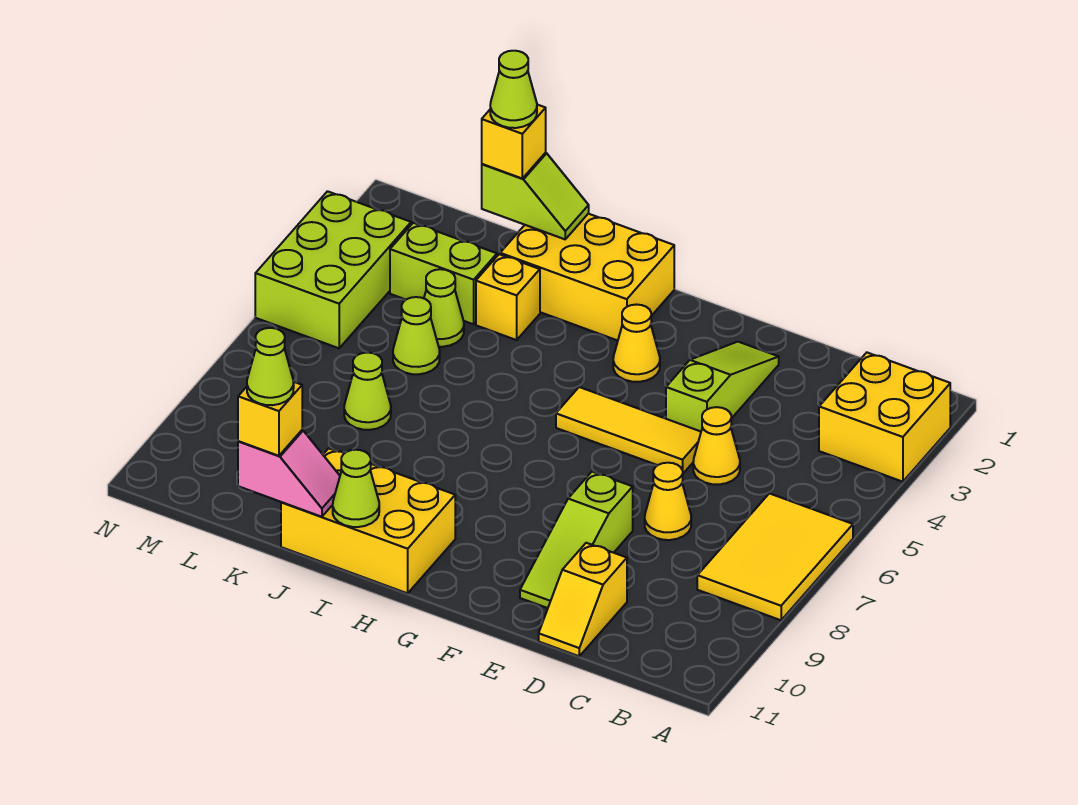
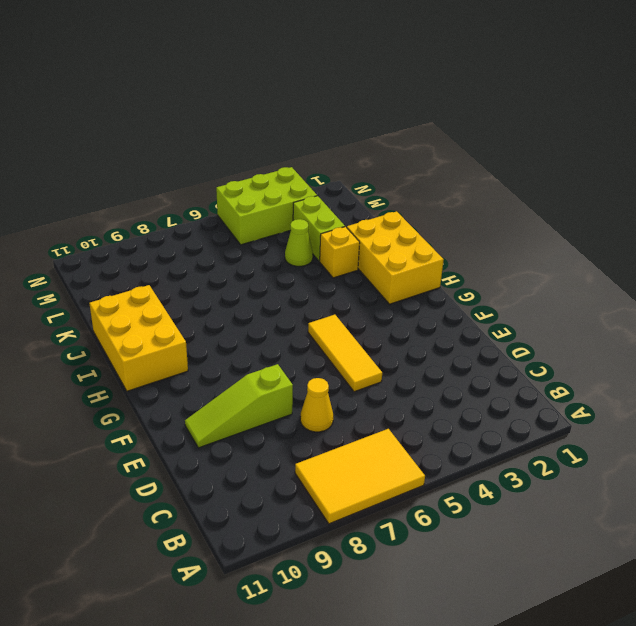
none -> yellow brick A2:B3 level 1
none -> yellow cone D5 level 1
none -> yellow slope D10:D11 level 1 top 10

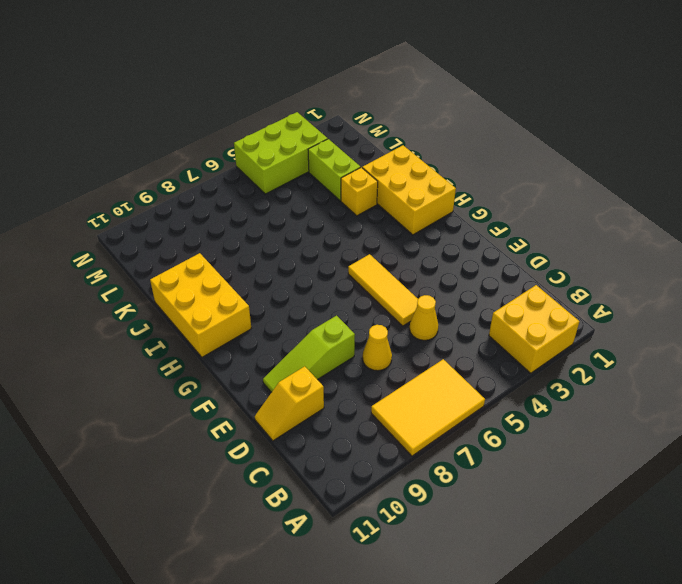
none -> lime slope E2:E4 level 1 top 4
none -> yellow cone G3 level 1
none -> lime cone K4 level 1

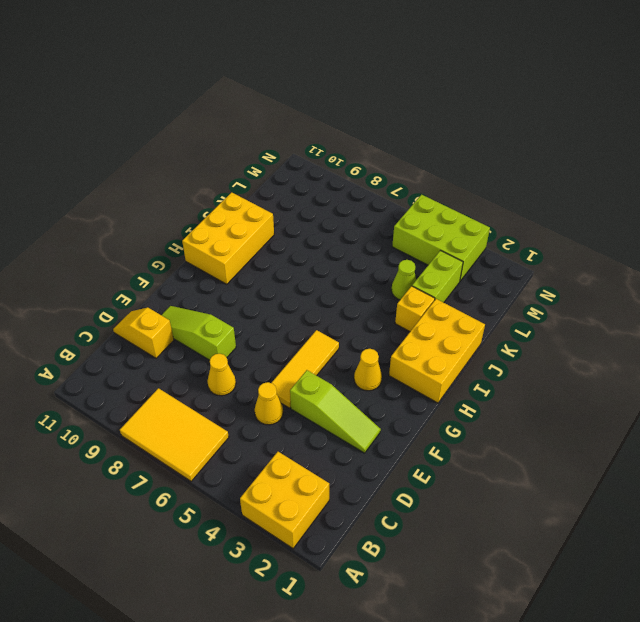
none -> lime cone K5 level 1
none -> lime cone K7 level 1
none -> lime cone I11 level 2

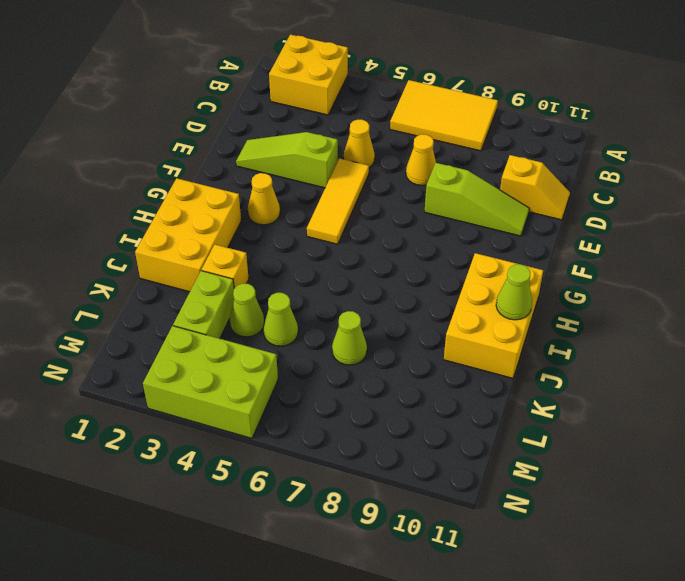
none -> lime slope J1:K1 level 2 top K
none -> pink slope J11:K11 level 2 top K
none -> yellow brick K1 level 3

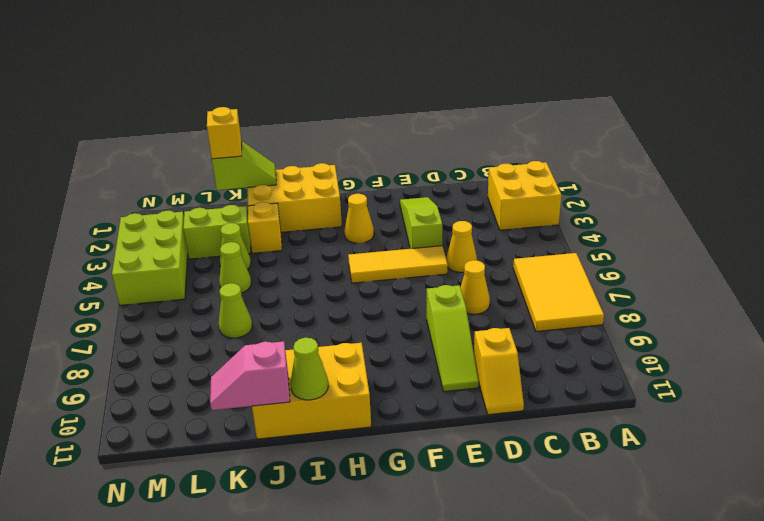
pink slope J11:K11 level 2 top J -> pink slope J11:K11 level 2 top K
none -> yellow brick K11 level 3
none -> lime cone K1 level 4
none -> lime cone K11 level 4

